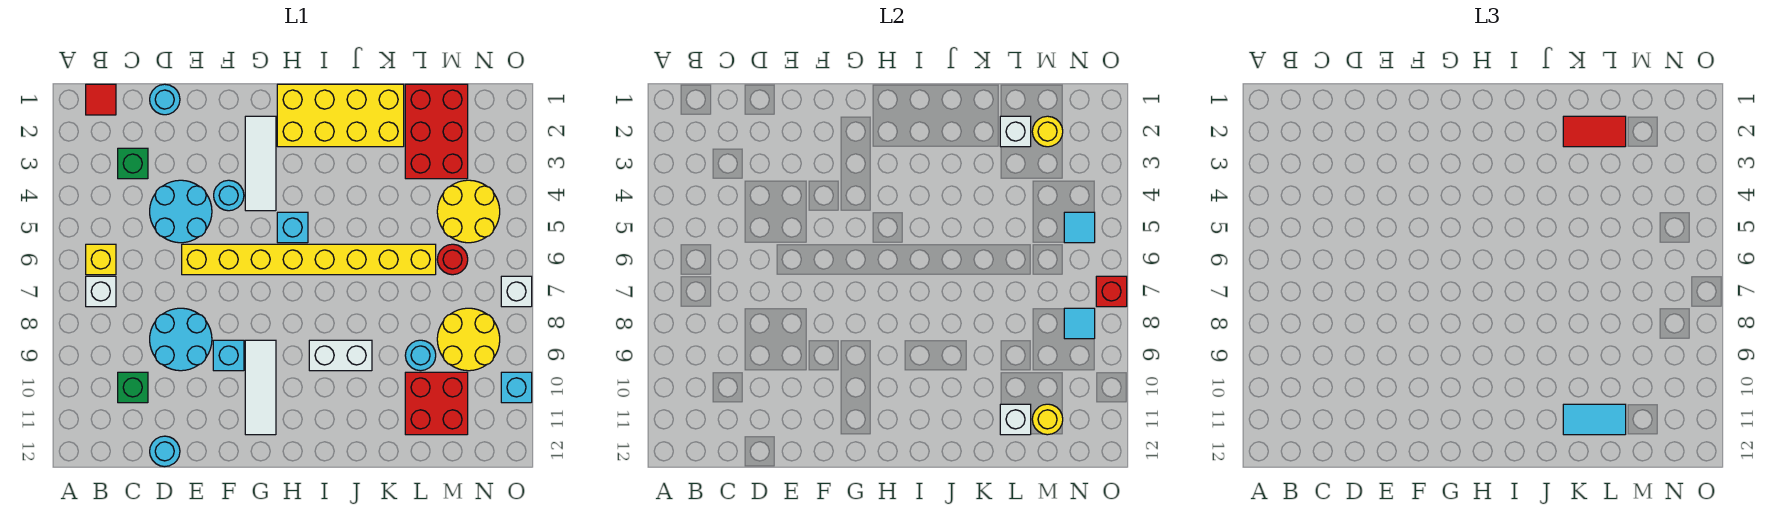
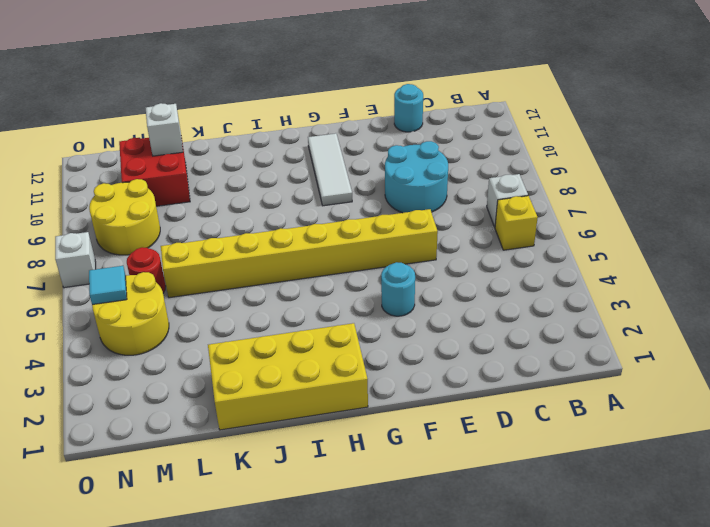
none -> red tile B1 level 1
none -> green brick C3 level 1
none -> green brick C10 level 1
none -> cyan round brick D1 level 1

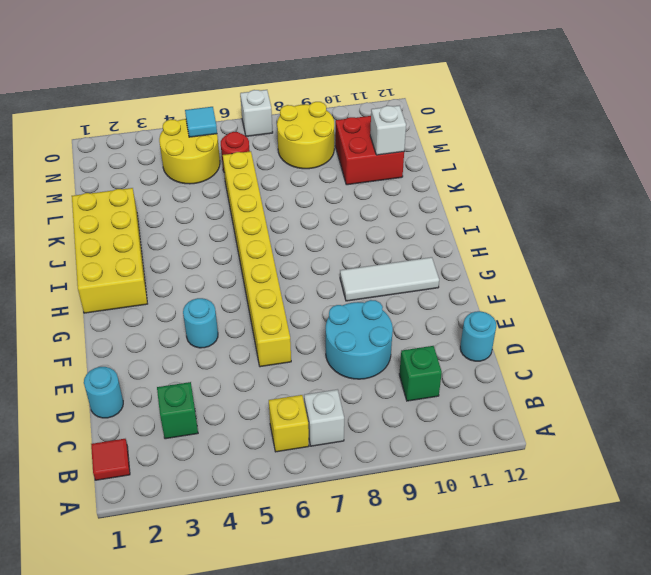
none -> cyan round brick D4:E5 level 1
none -> cyan brick F9 level 1
none -> white tile G2:G4 level 1
none -> cyan brick H5 level 1

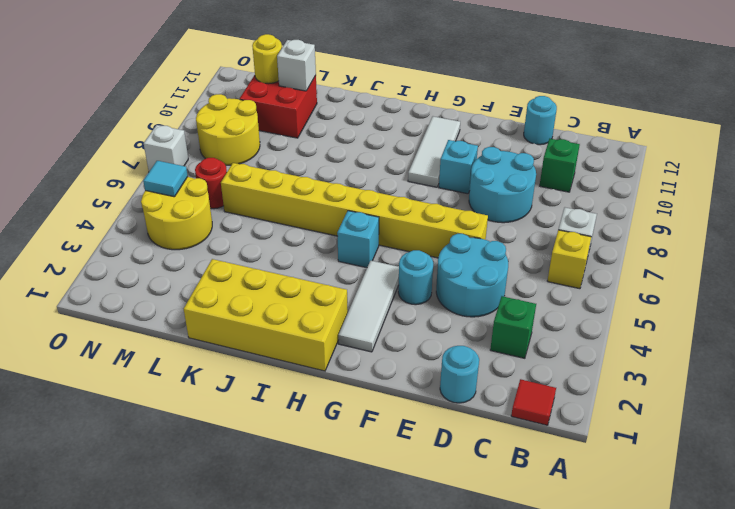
none -> white brick I9:J9 level 1
none -> red brick L1:M3 level 1
none -> cyan round brick L9 level 1
none -> cyan brick O10 level 1

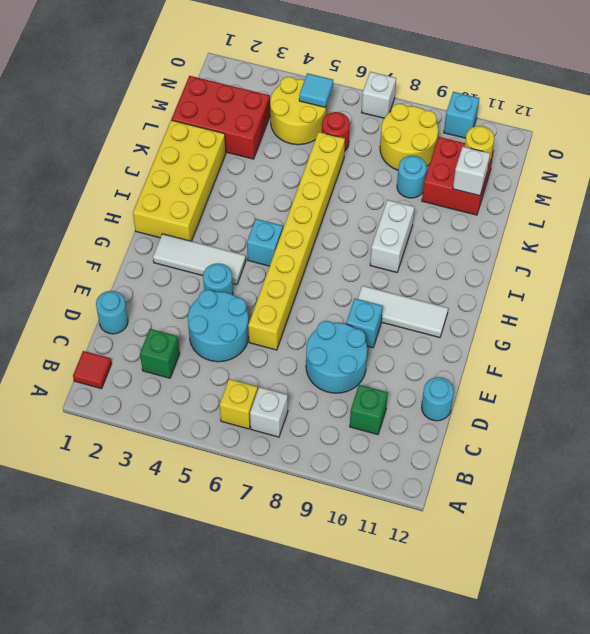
none -> white brick L2 level 2
none -> yellow round brick M2 level 2
none -> cyan tile N8 level 2
none -> red brick O7 level 2

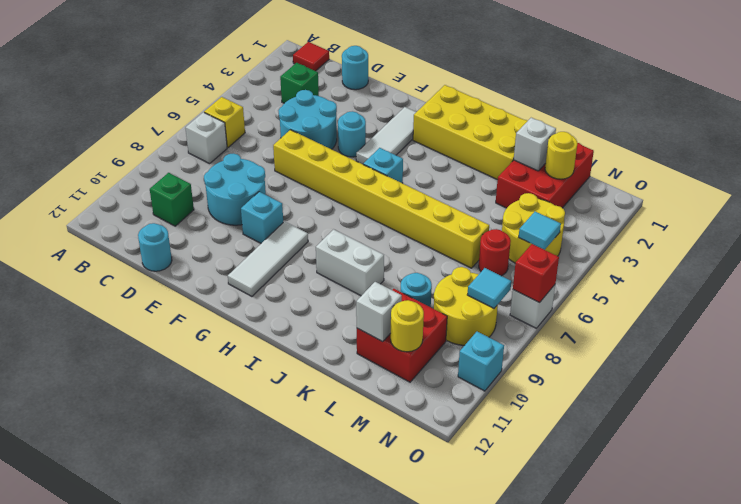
none -> red tile K2:L2 level 3
none -> cyan tile K11:L11 level 3

